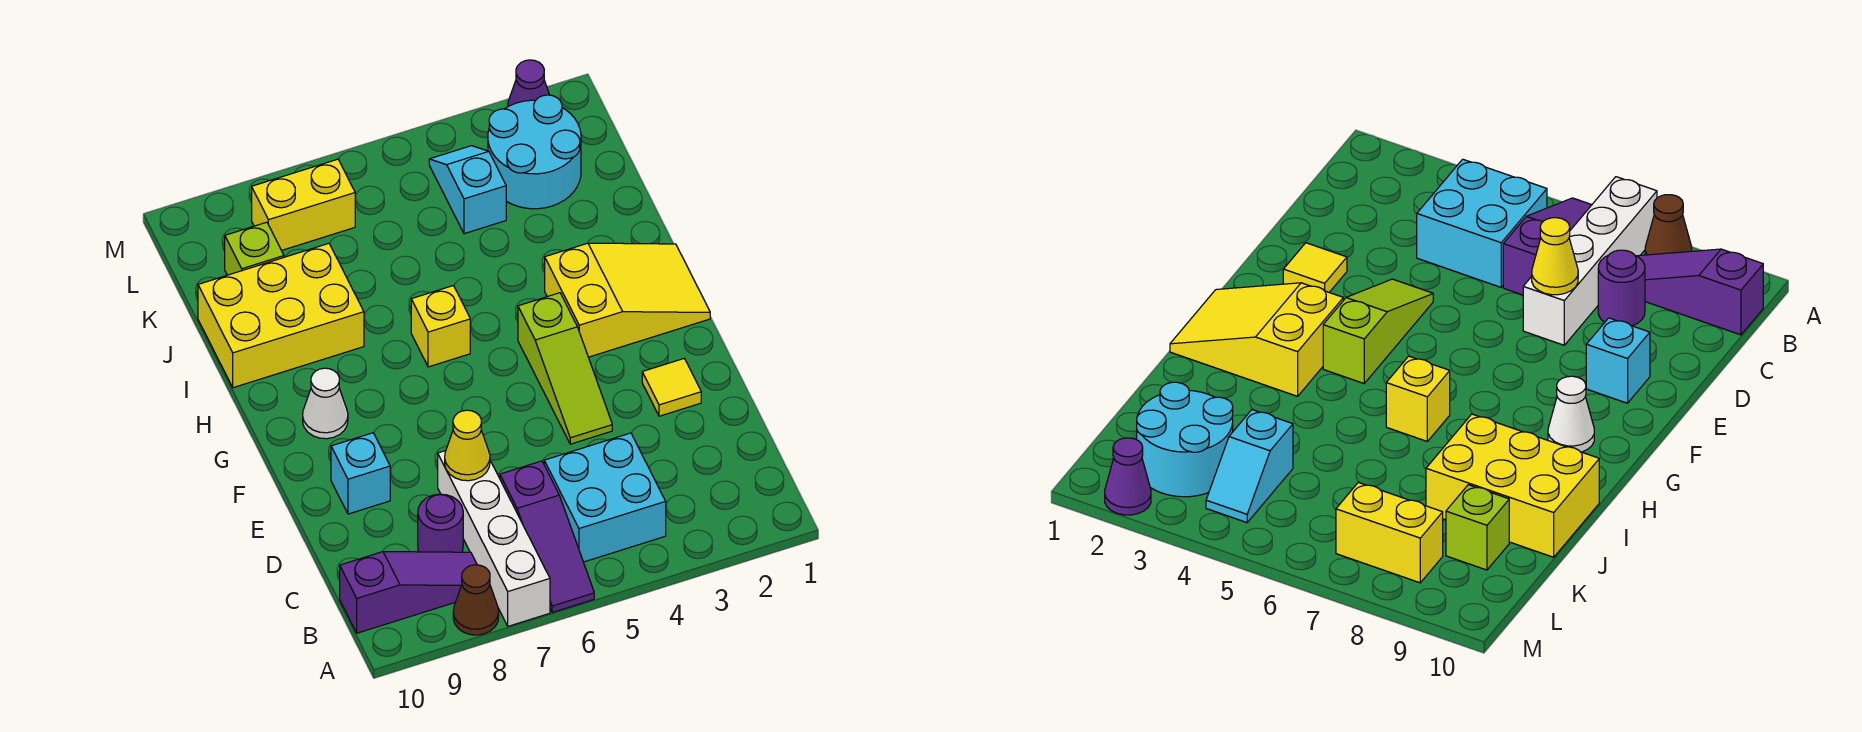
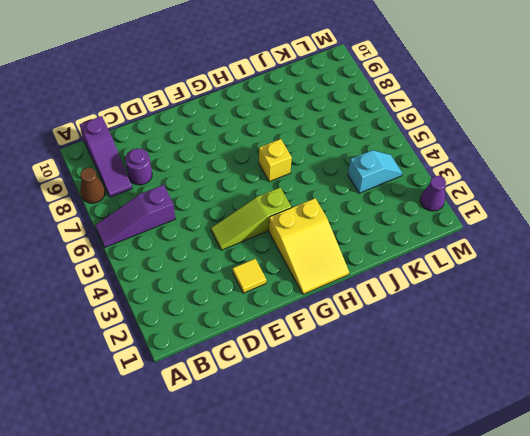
none -> white brick A7:D7 level 1
none -> cyan brick B4:C5 level 1
none -> cyan brick E9 level 1

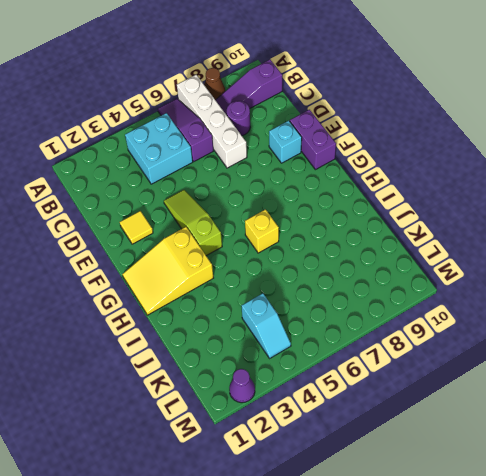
purple brick E10:F10 level 1 -> none
none -> white cone G9 level 1
none -> yellow brick I8:J10 level 1
none -> cyan round brick K2:L3 level 1

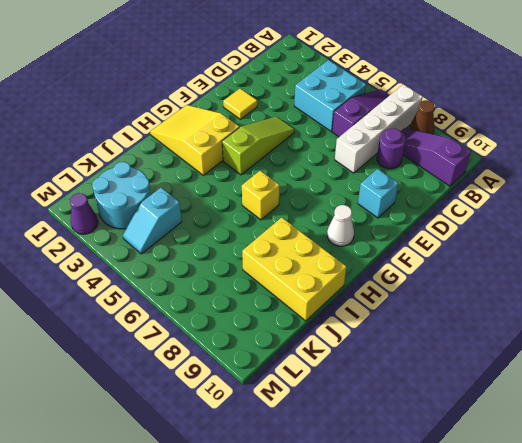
none -> lime brick K9 level 1
none -> yellow brick L7:L8 level 1
none -> yellow cone D7 level 2

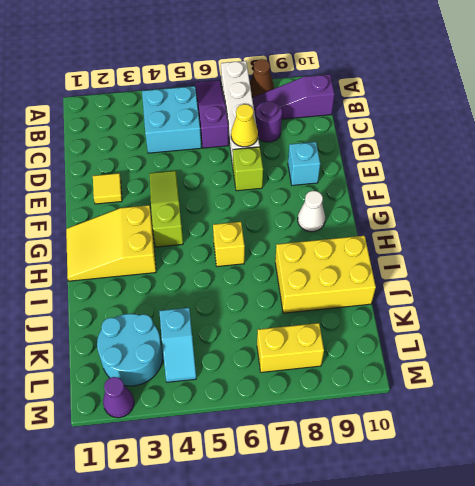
lime brick E7 level 1 -> lime brick K9 level 1

